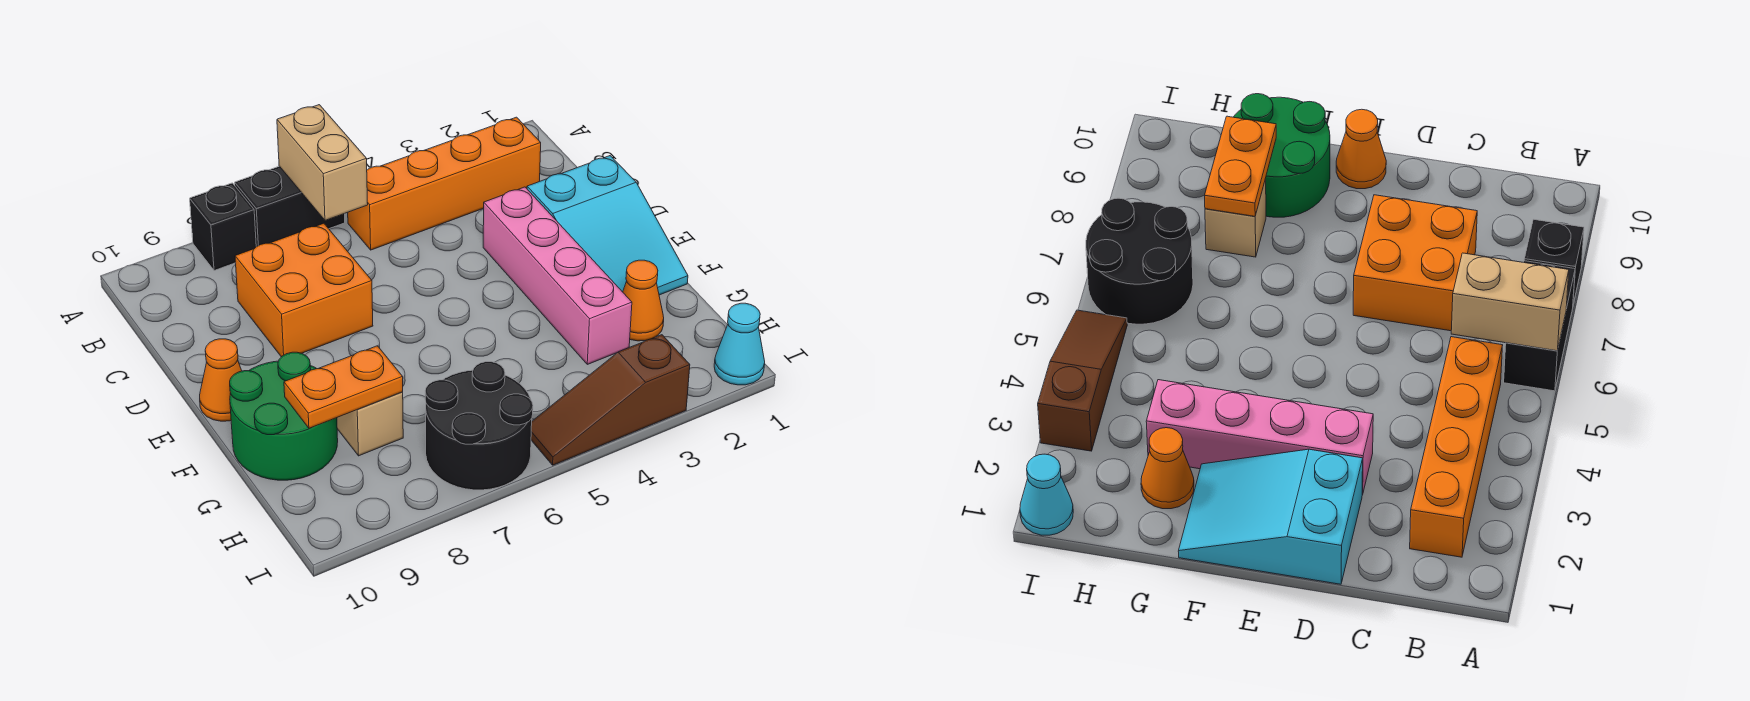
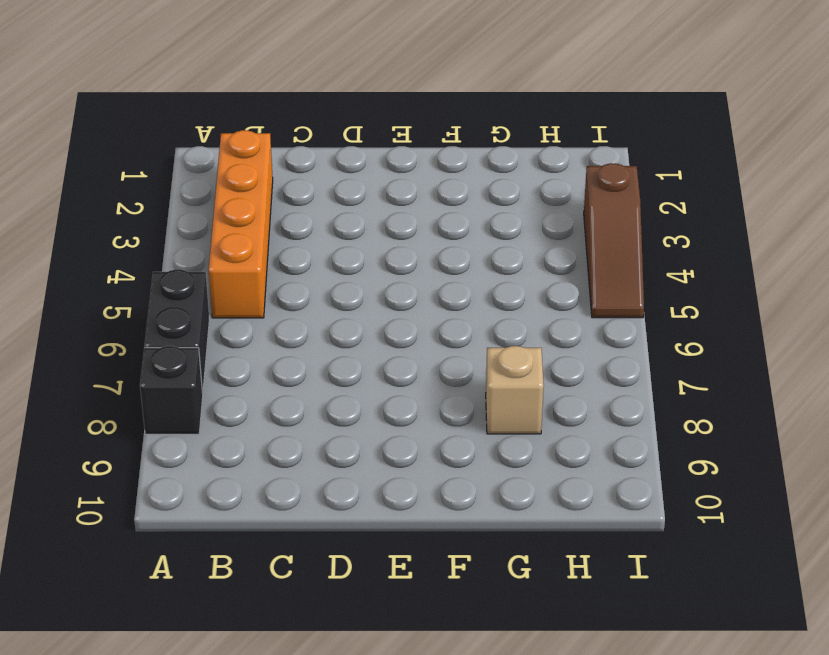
none -> orange brick C7:D8 level 1
none -> cyan slope D1:F2 level 1 top D
none -> pink brick D3:G3 level 1

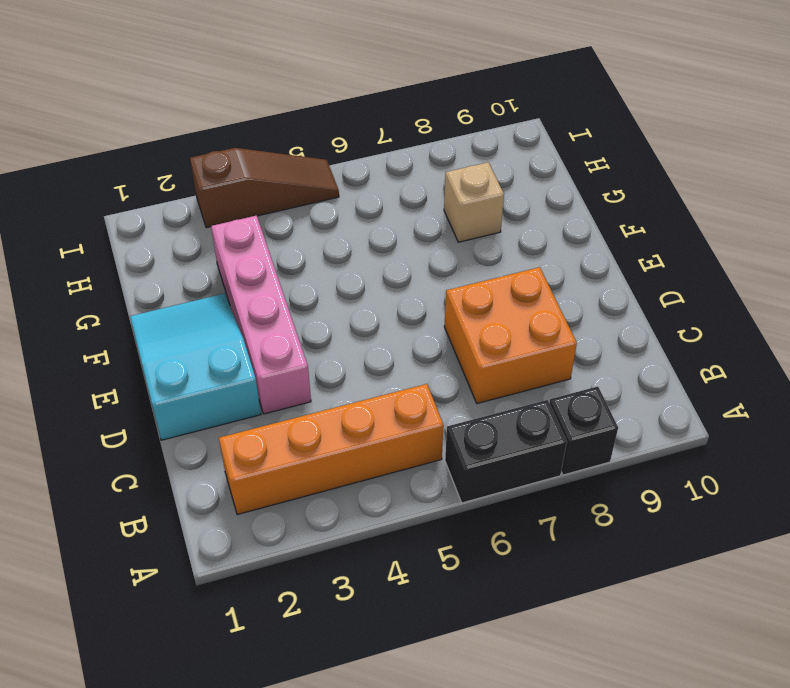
none -> orange cone E10 level 1
none -> green round brick F9:G10 level 1
none -> orange cone G2 level 1

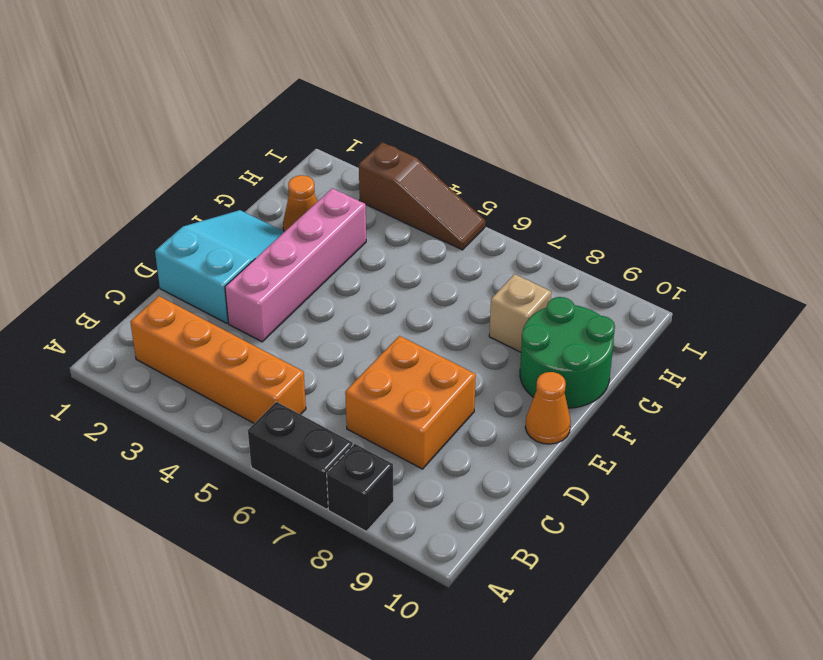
none -> black round brick H6:I7 level 1
none -> cyan cone I1 level 1
none -> tan brick A6:B6 level 2

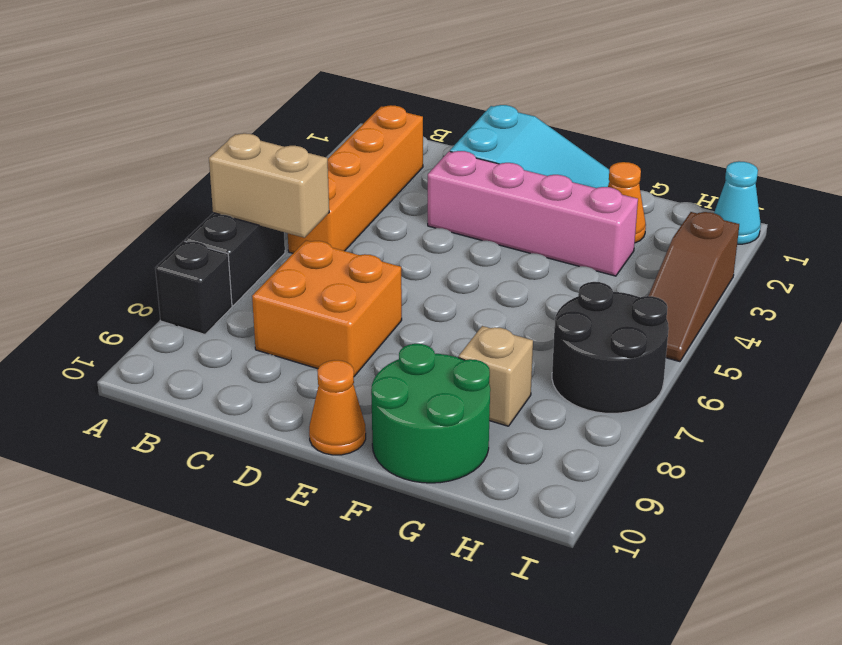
none -> orange plate G8:G9 level 2

